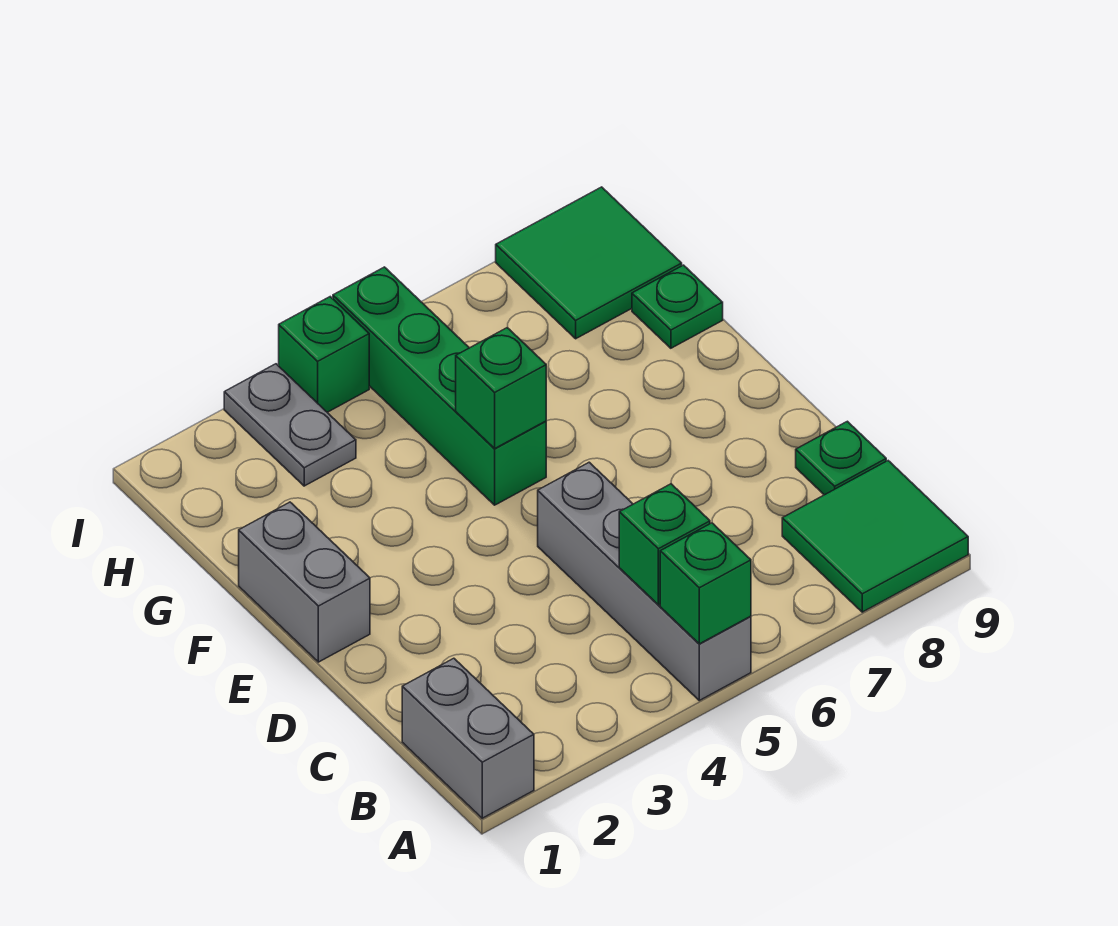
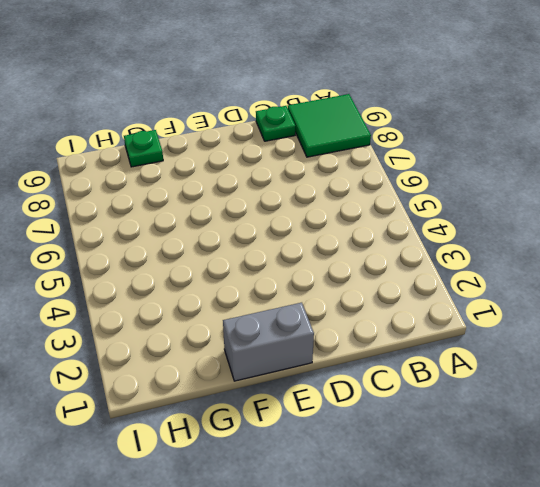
none -> grey brick A1:B1 level 1
none -> grey brick A5:D5 level 1
none -> green brick F5:I5 level 1

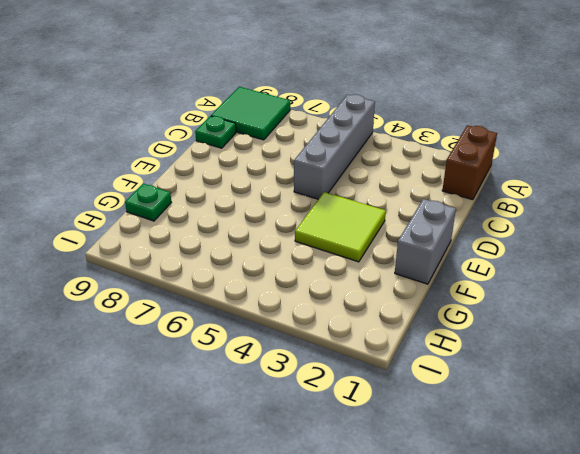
brown brick A1:B1 level 1 -> grey brick A1:B1 level 1
lime tile E3:F4 level 1 -> none
none -> green brick F5:I5 level 1
none -> grey plate H3:I3 level 1
none -> green tile H8:I9 level 1

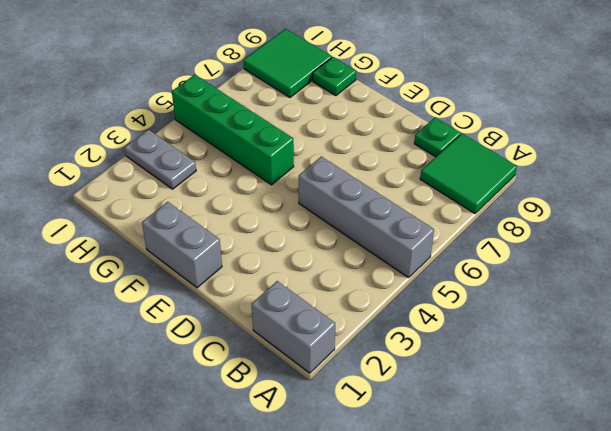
none -> green brick I4 level 1
none -> green brick A5 level 2
none -> green brick B5 level 2

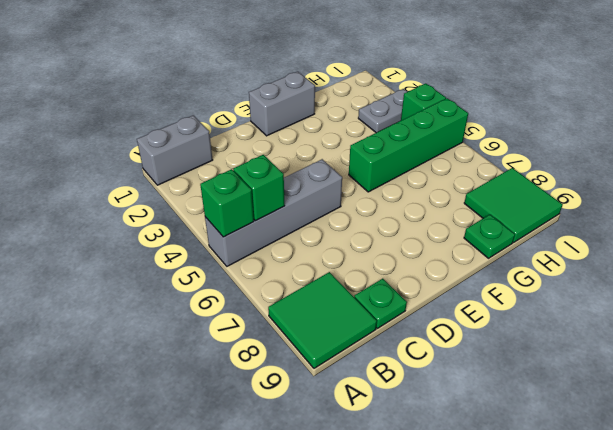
none -> green brick F5 level 2

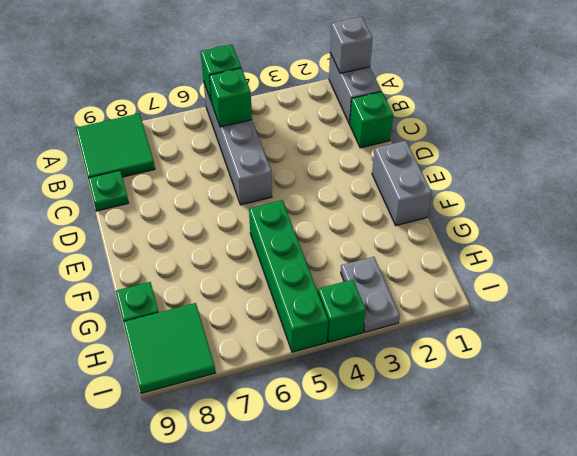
grey brick A1 level 2 -> none
green brick C1 level 1 -> green brick F5 level 2

